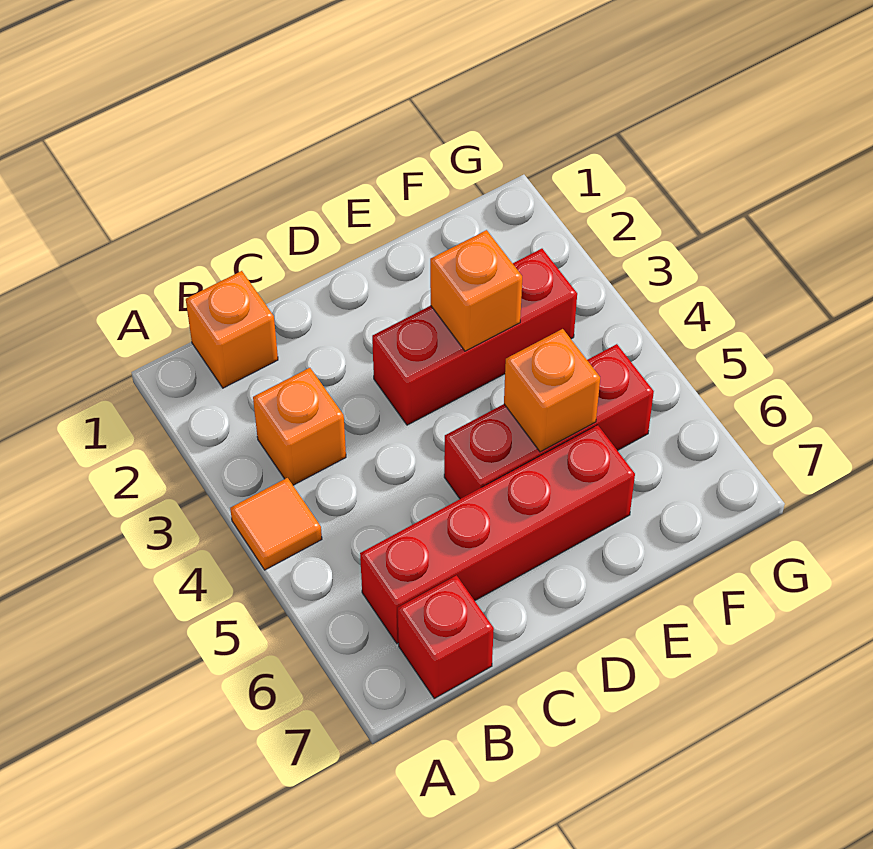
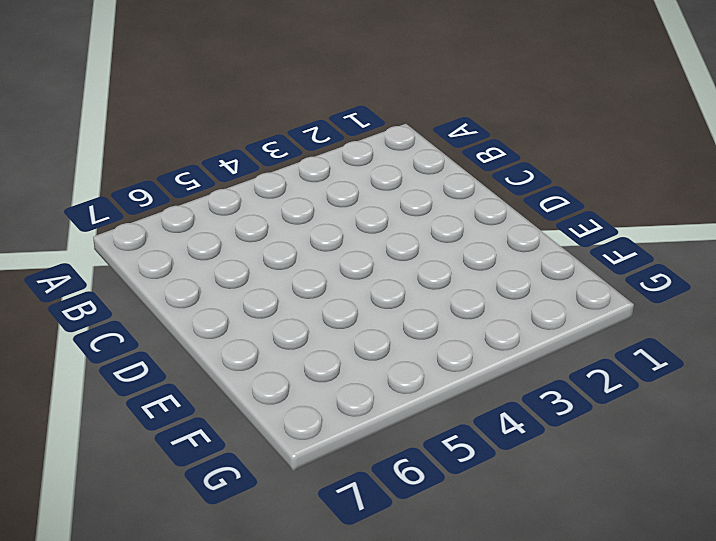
none -> orange tile A4 level 1
none -> orange brick B1 level 1

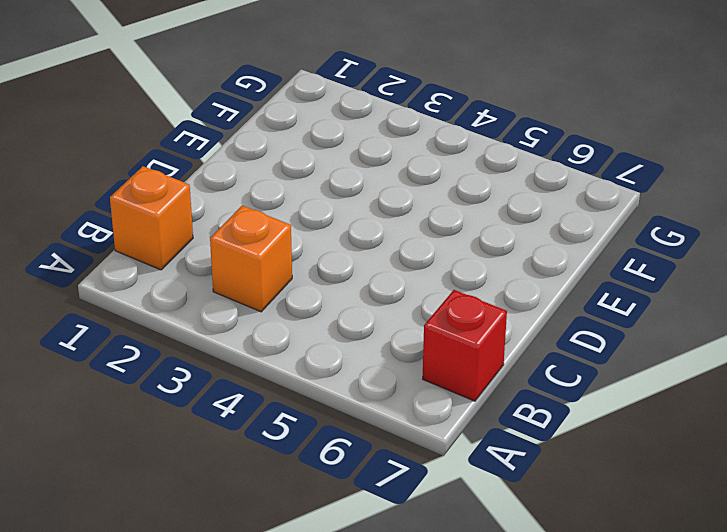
none -> orange tile A4 level 1
none -> red brick B6:E6 level 1

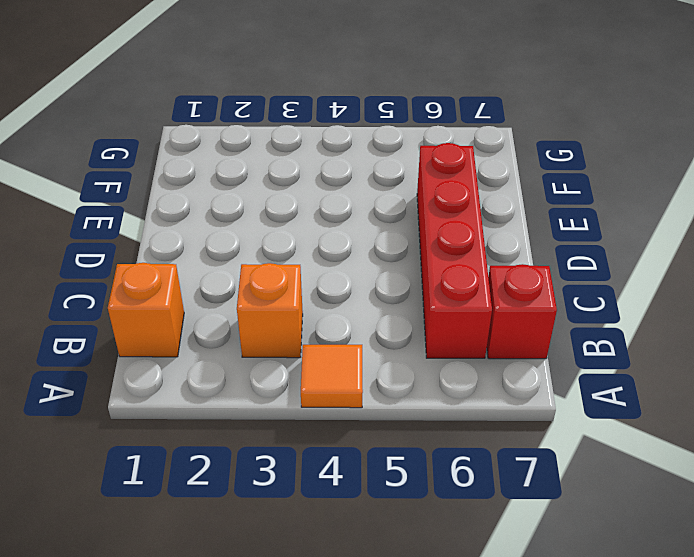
none -> red brick D3:F3 level 1
none -> red brick D5:F5 level 1

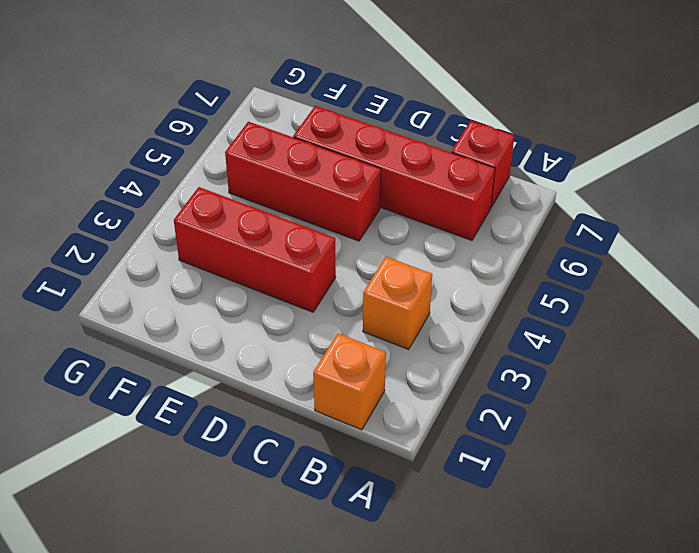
none -> orange tile A4 level 1
none -> orange brick E3 level 2

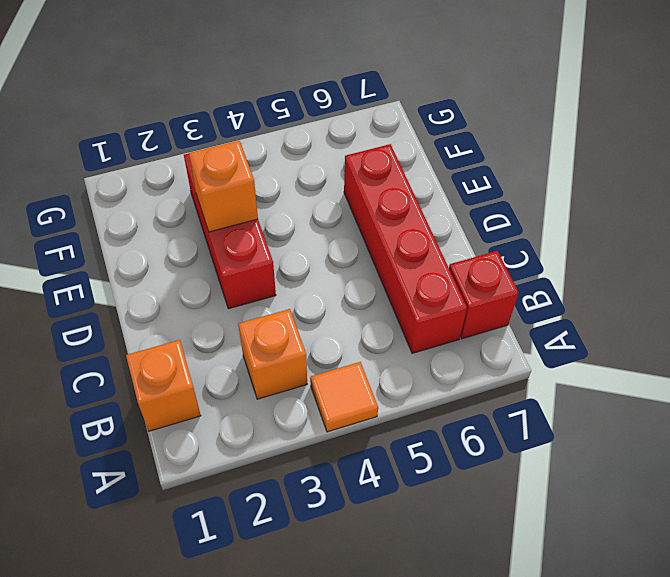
none -> red brick D5:F5 level 1
none -> orange brick E5 level 2

